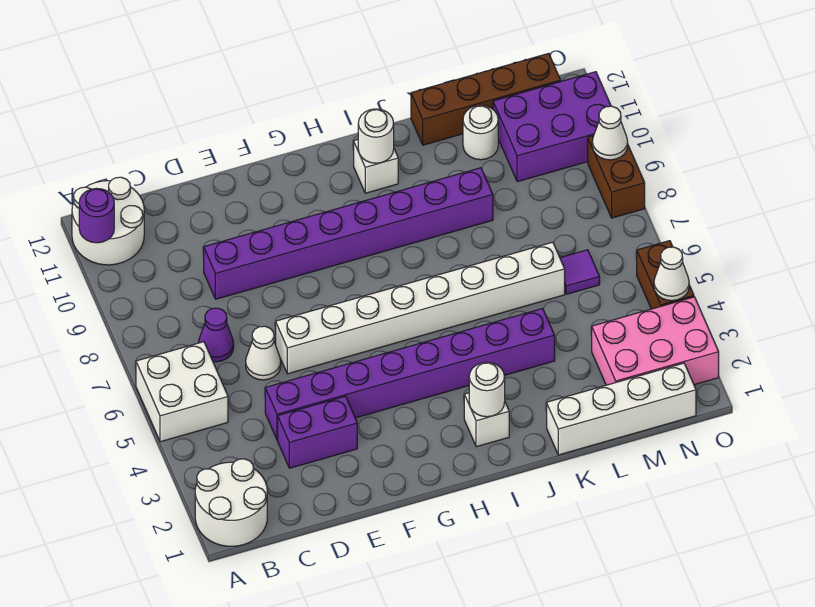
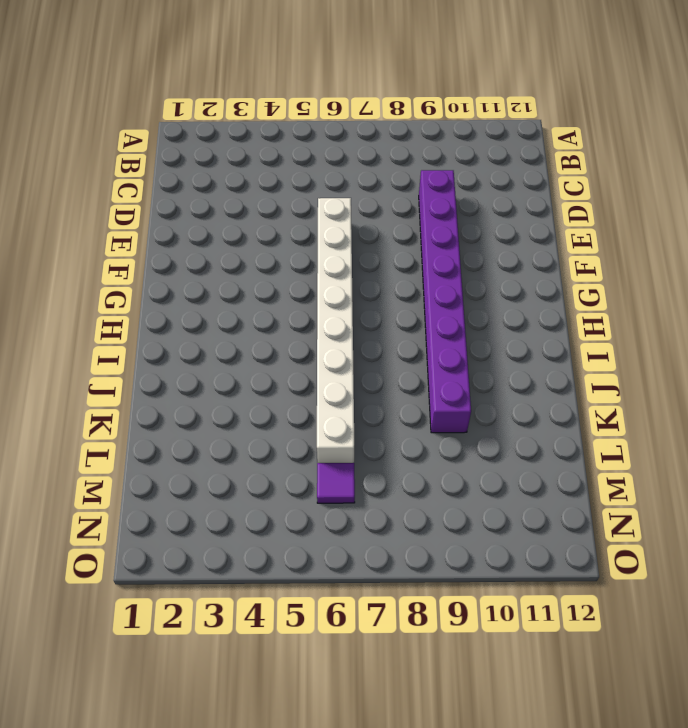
none -> white round brick A1:B2 level 1
none -> white brick A5:B6 level 1
none -> white round brick A11:B12 level 1

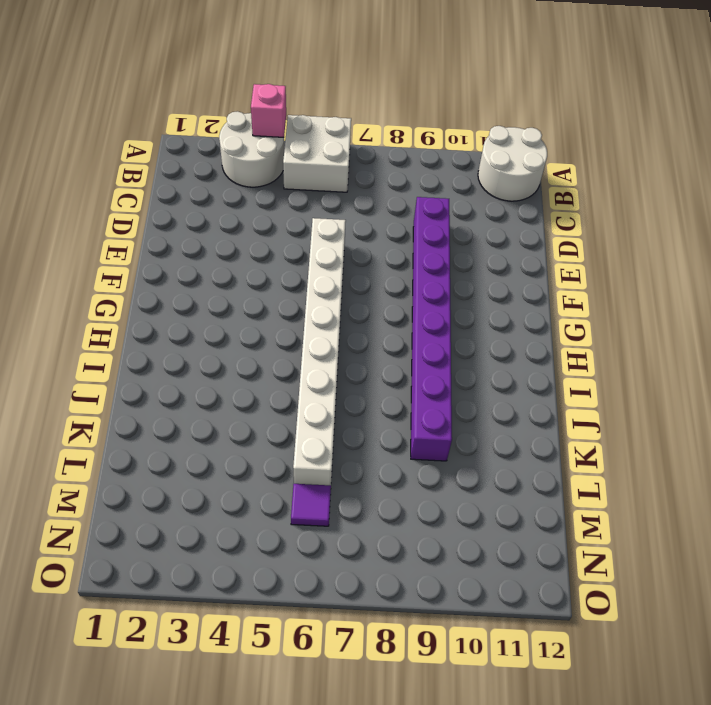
white round brick A3:B4 level 1 -> white round brick A1:B2 level 1
pink brick A4 level 2 -> none
none -> purple cone C7 level 1
none -> purple brick D3:E3 level 1
none -> purple brick D4:K4 level 1

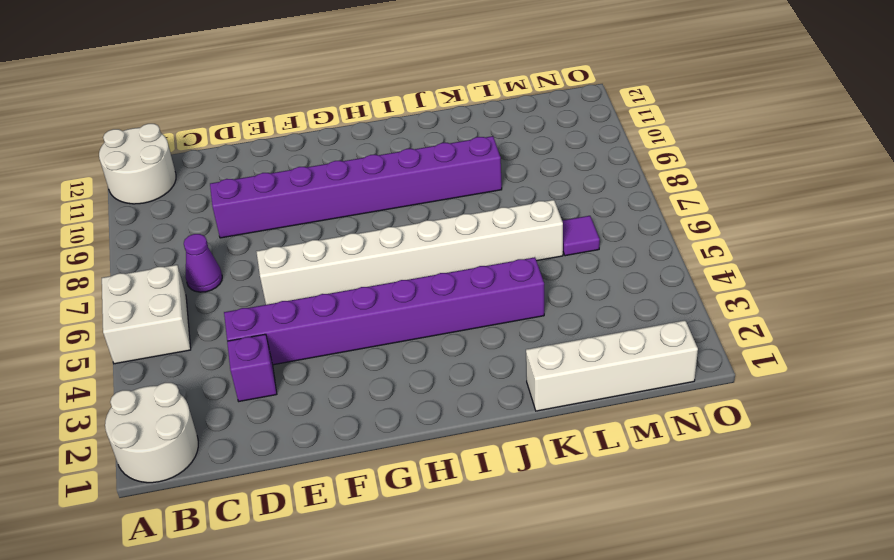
purple brick D3 level 1 -> purple brick D3:E3 level 1
none -> white cone D6 level 1
none -> white brick I2 level 1
none -> white brick I11 level 1

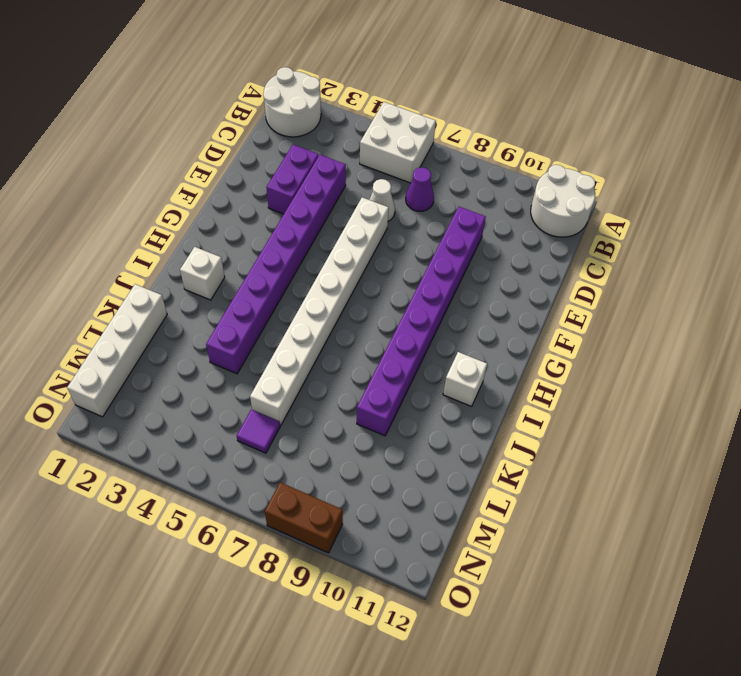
none -> brown brick K12:N12 level 1
none -> white round brick L11 level 1
none -> pink brick M2:O3 level 1

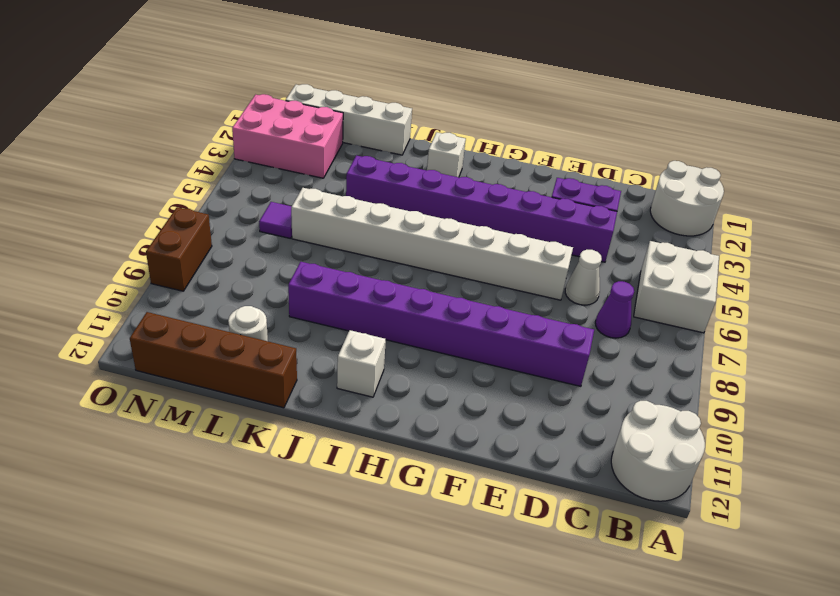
none -> purple brick M10:O11 level 1
none -> brown brick O4:O5 level 1
none -> purple round brick A11 level 2

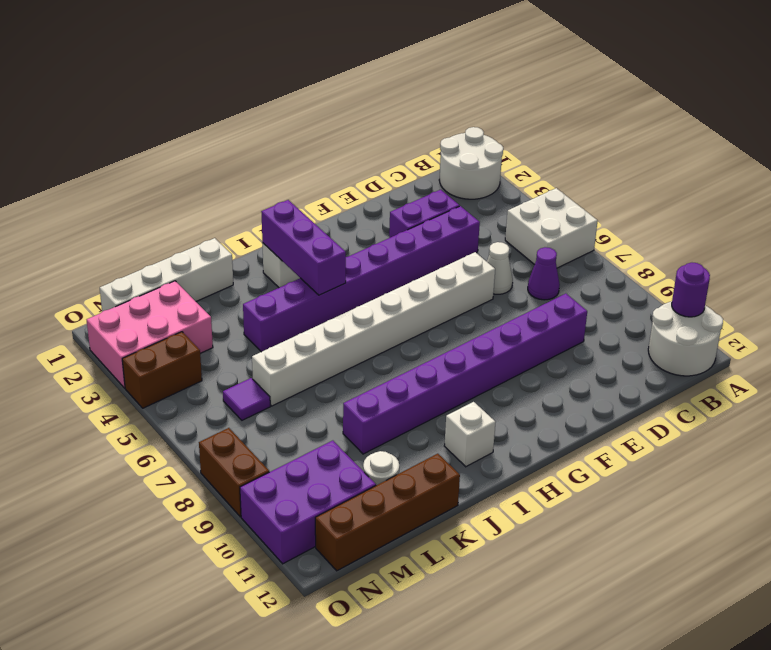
purple brick I2:I4 level 2 -> white round brick I2 level 2
brown brick N4:O4 level 1 -> brown brick O4:O5 level 1
none -> white round brick I11 level 2
none -> white cone O4 level 2
none -> white cone O9 level 2

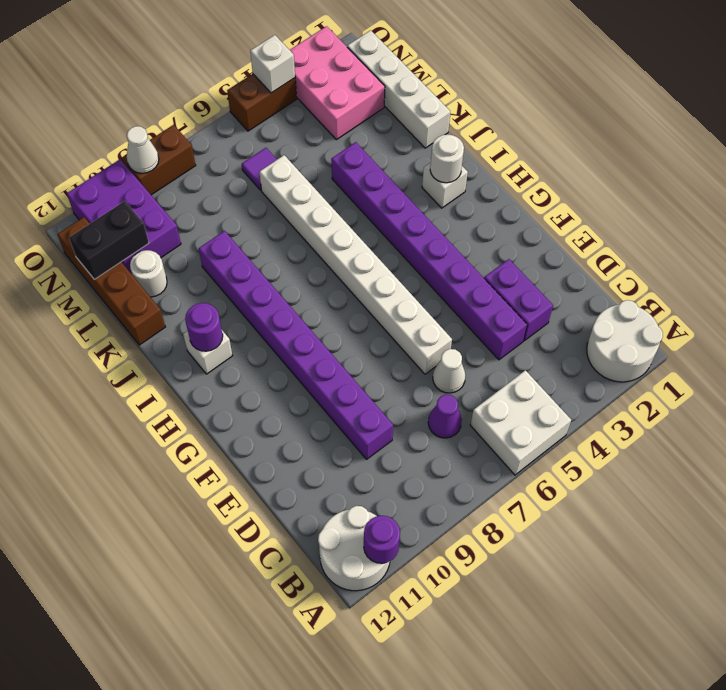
purple round brick I11 level 2 -> white round brick I11 level 2
black brick M11:M12 level 2 -> none
white brick O4 level 2 -> white cone O4 level 2

